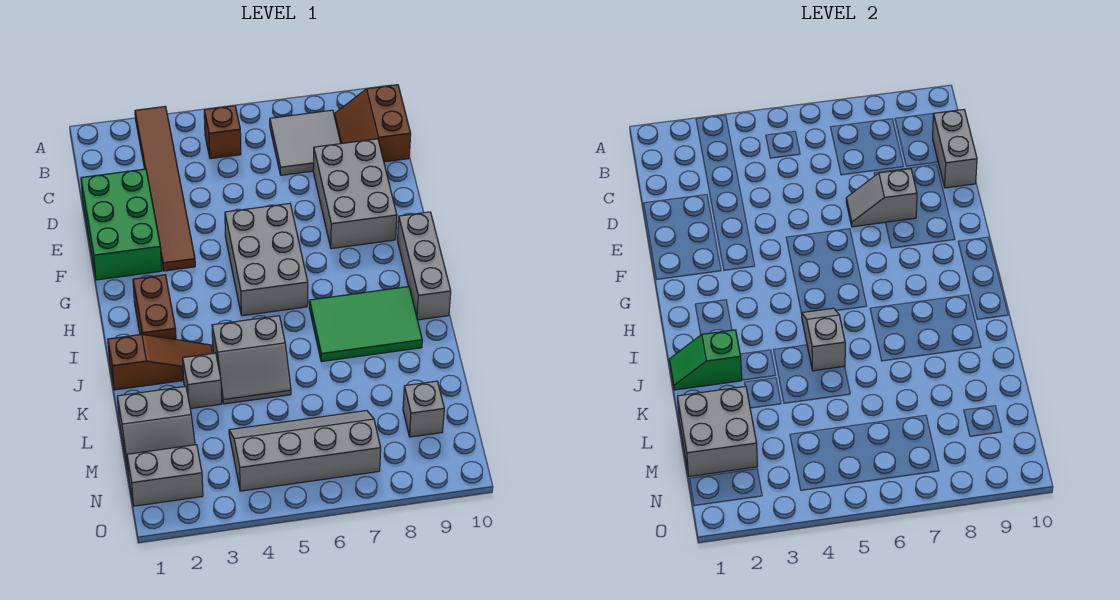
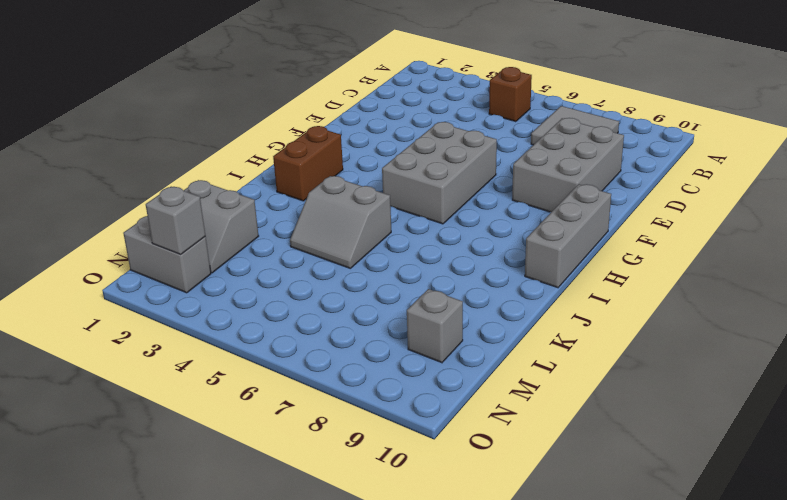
grey brick N2 level 2 -> grey brick K3 level 1
none -> brown tile A3:F3 level 1
none -> brown slope B9:C10 level 1 top 10
none -> green brick D1:F2 level 1

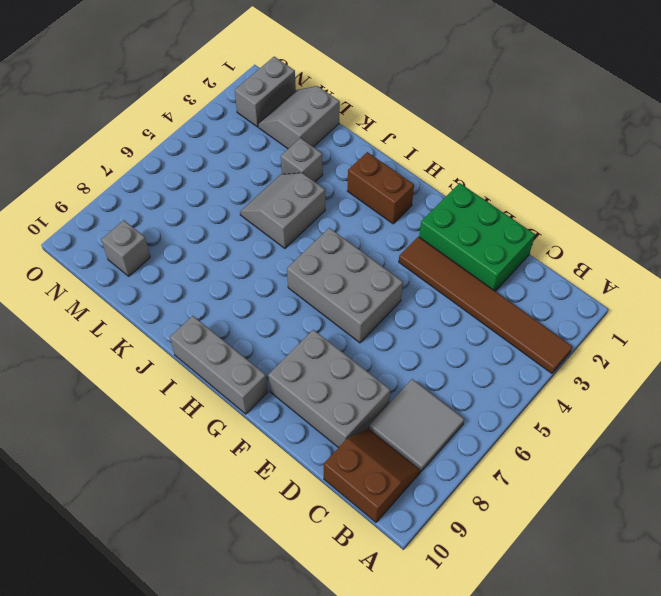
none -> brown brick B5 level 1
none -> green tile I7:J9 level 1
none -> brown slope J1:J3 level 1 top 1

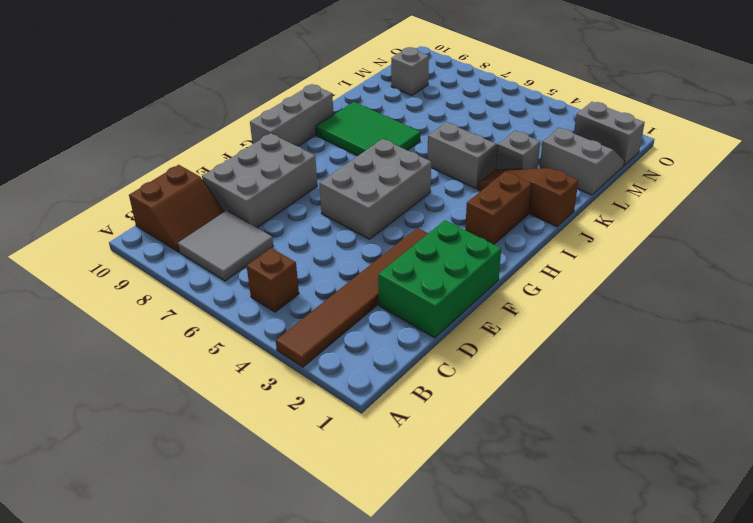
none -> grey slope M4:N7 level 1 top N
none -> grey brick C10:D10 level 2
none -> grey slope E7:E8 level 2 top 8

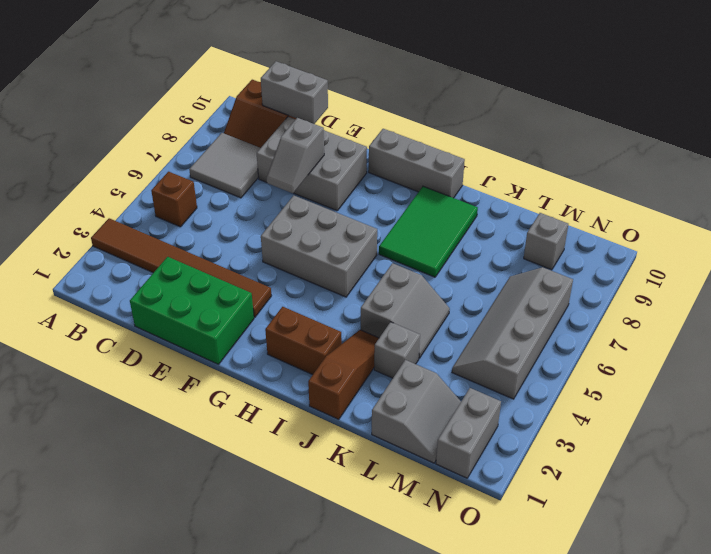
none -> grey slope I5:J5 level 2 top J
none -> green slope J1:J2 level 2 top 2
none -> grey brick L1:M2 level 2

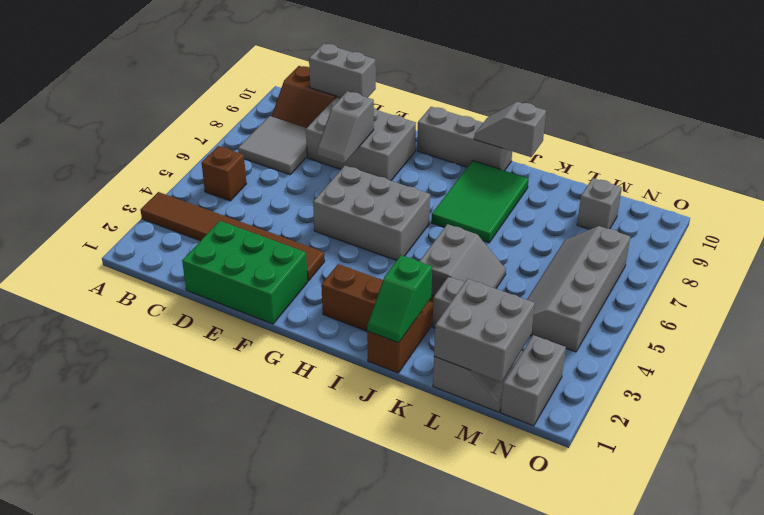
grey slope I10:J10 level 2 top J -> grey slope I5:J5 level 2 top J

